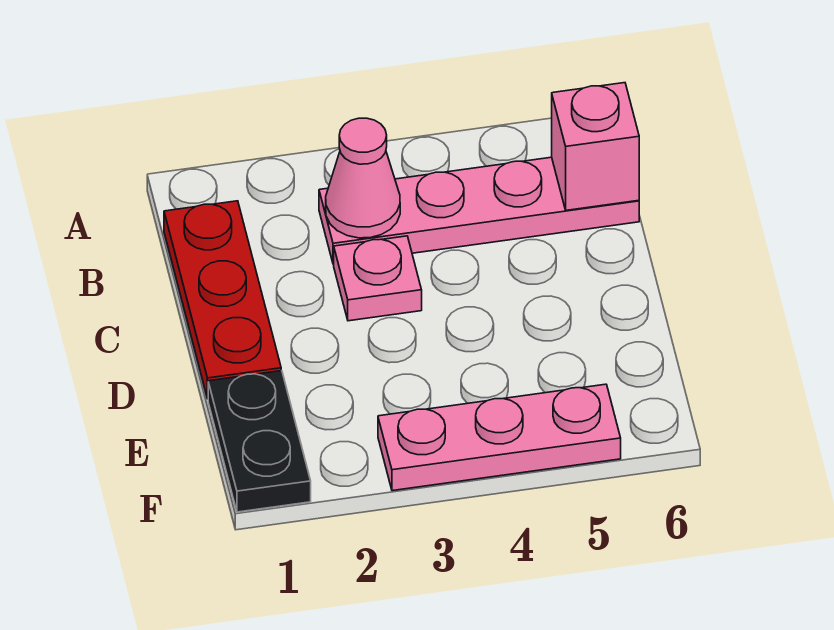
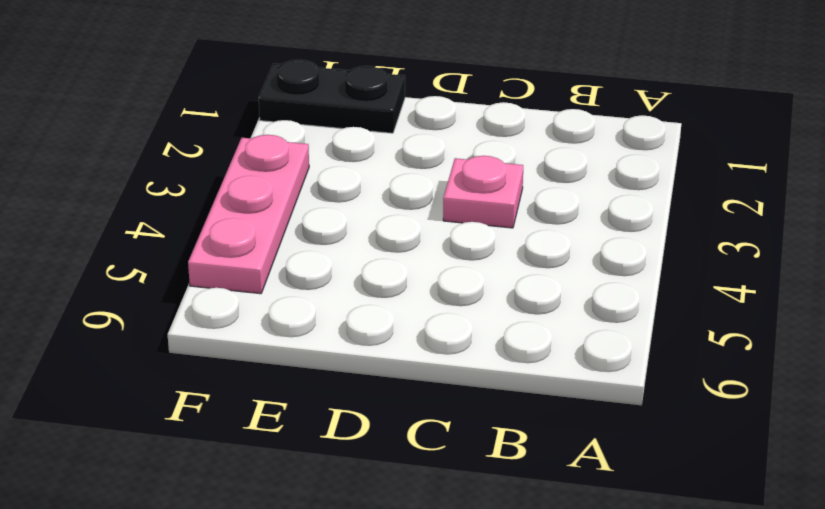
none -> red plate B1:D1 level 1
none -> pink plate B3:B6 level 1

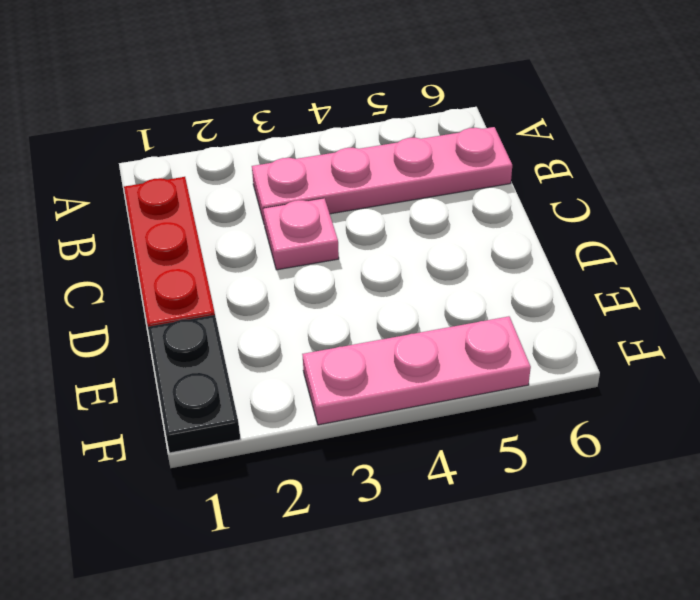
none -> pink cone B3 level 2
none -> pink brick B6 level 2

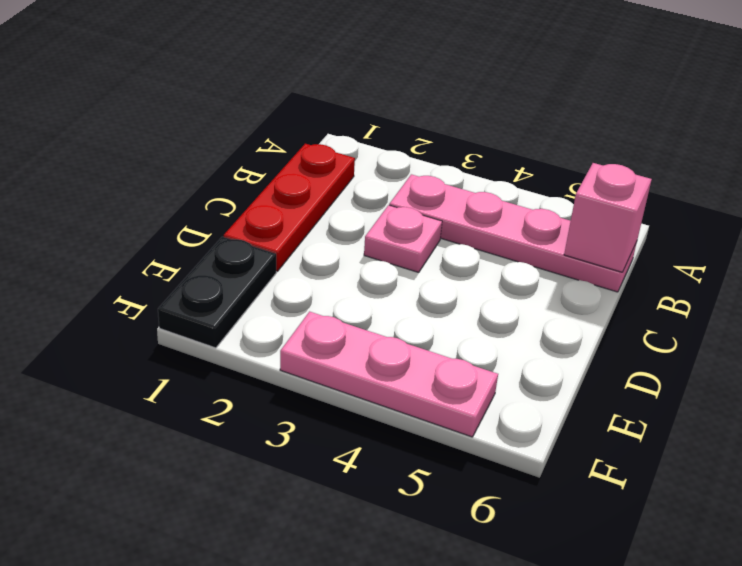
none -> pink cone B3 level 2

